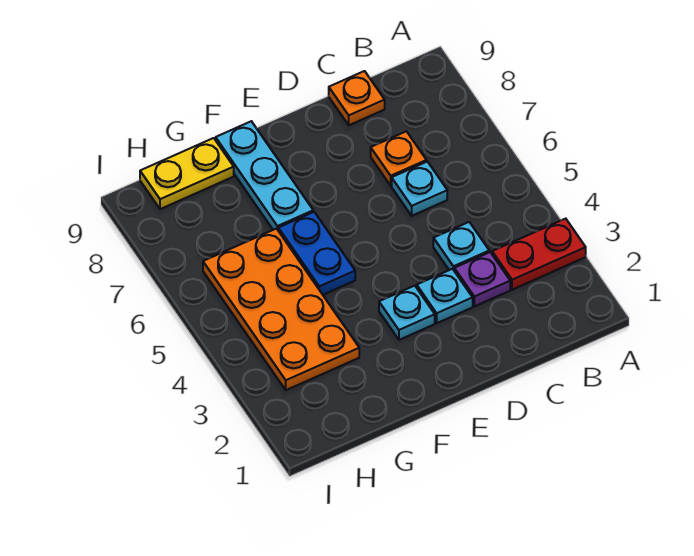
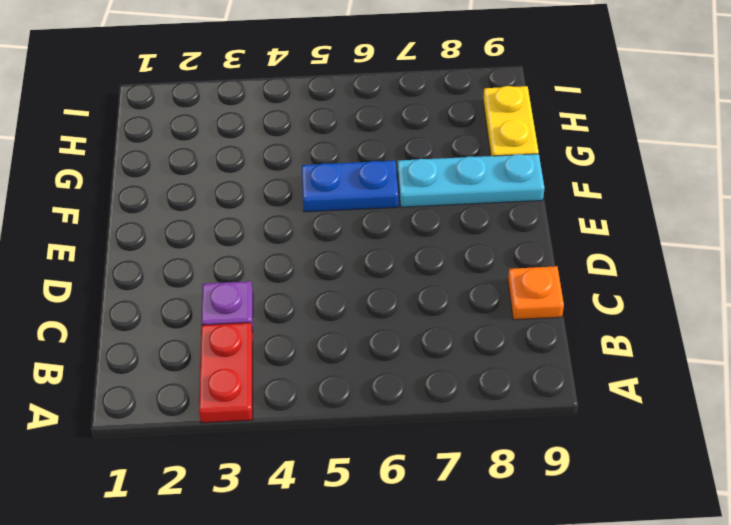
none -> cyan plate C4 level 1
none -> cyan plate C6 level 1
none -> orange plate C7 level 1

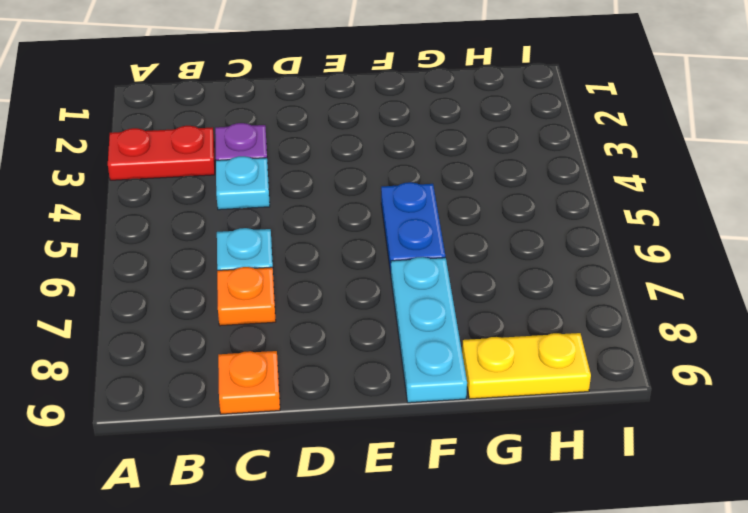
none -> cyan plate D3 level 1
none -> cyan plate E3 level 1
none -> orange plate G3:H6 level 1

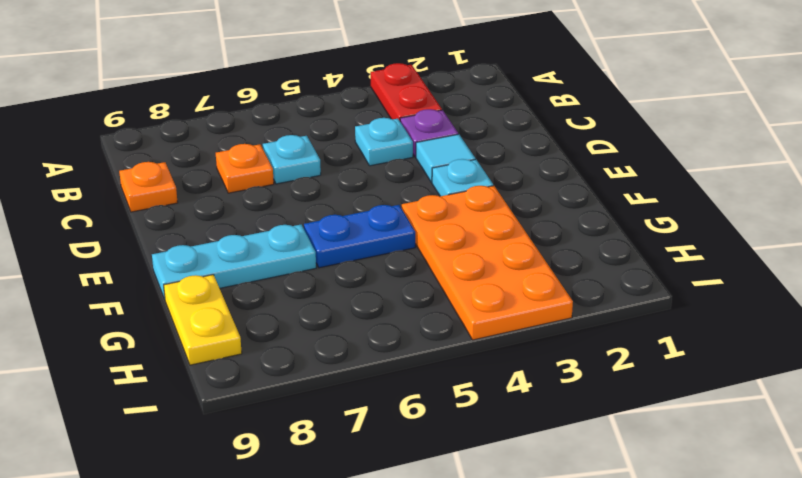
cyan tile D3 level 1 -> cyan plate D3 level 1
orange plate F3:I4 level 1 -> orange plate G3:H6 level 1

